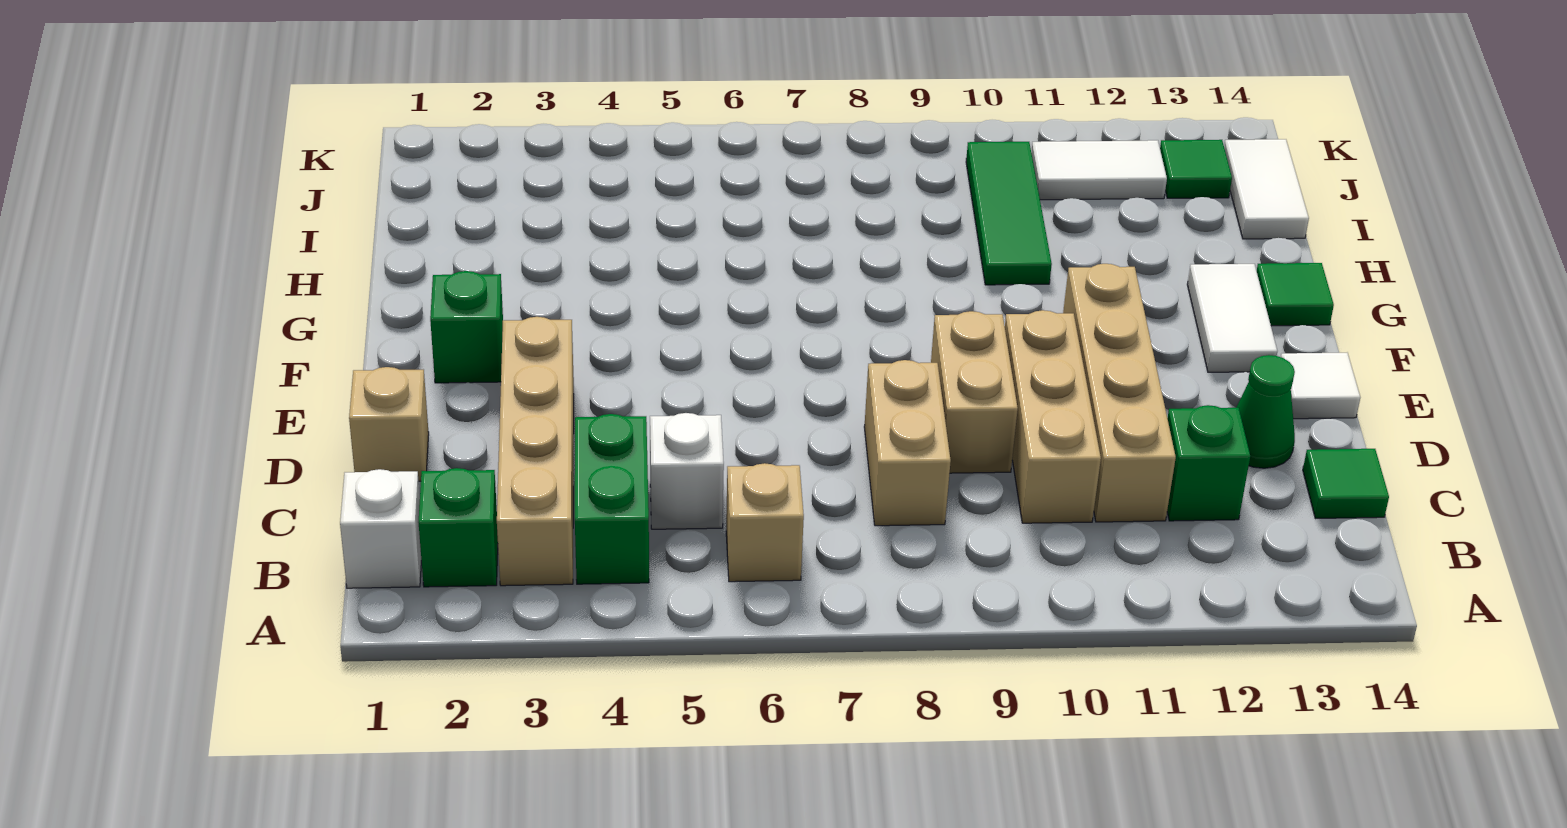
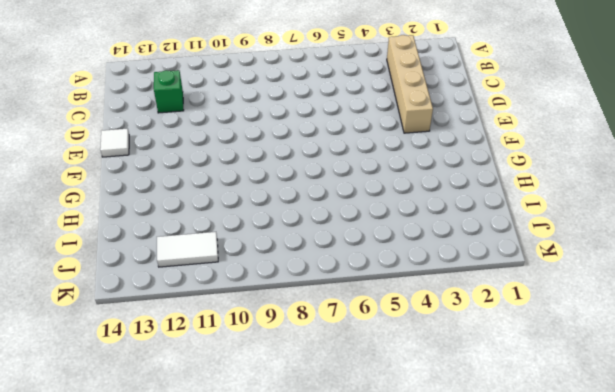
none -> white brick B1 level 1
none -> green brick B2 level 1
none -> green brick B4:C4 level 1

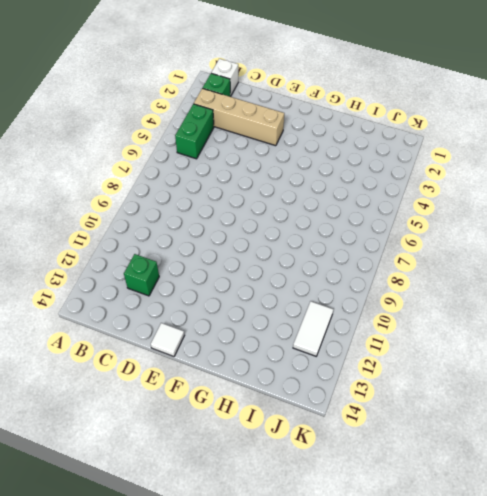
green brick B4:B5 level 1 -> green brick B4:C4 level 1
none -> tan brick B6 level 1
none -> white brick C5 level 1
none -> tan brick C8:D8 level 1

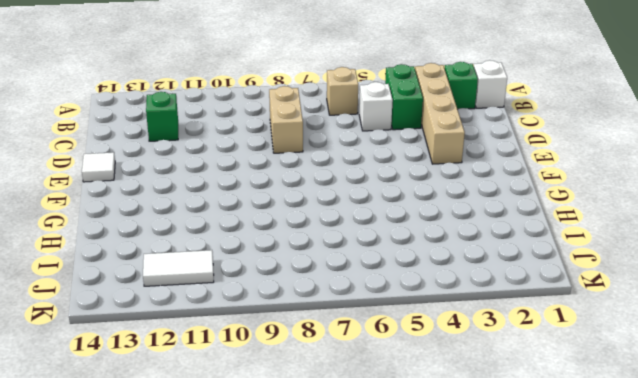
none -> tan brick C10:E10 level 1
none -> tan brick C11:F11 level 1
none -> green tile C14 level 1

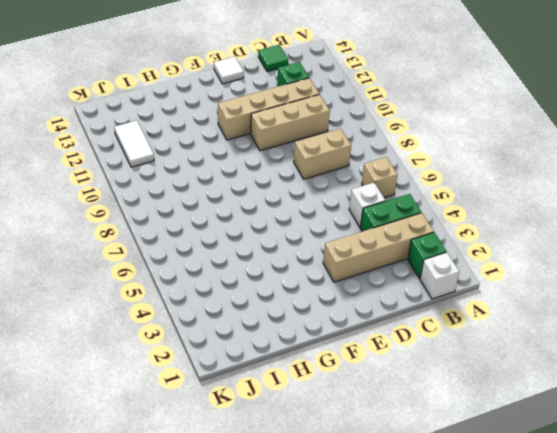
none -> tan brick D1 level 1
none -> tan brick D9:E9 level 1
none -> green cone D13 level 1

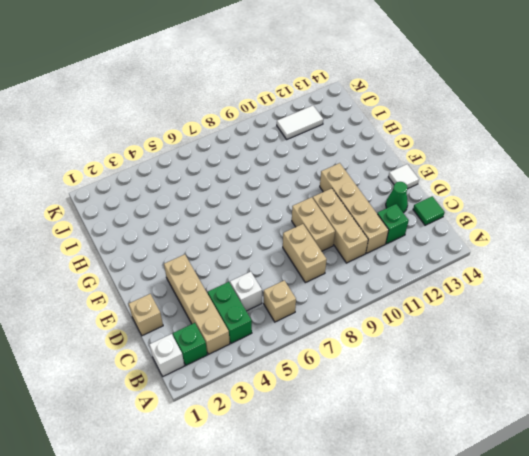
none -> green brick F2 level 1
none -> white tile F13:G13 level 1
none -> green tile G14 level 1

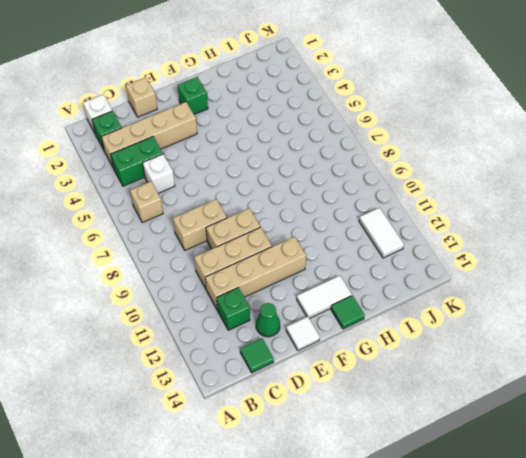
none -> green tile H10:J10 level 1
none -> white tile I14:J14 level 1
none -> green tile J13 level 1

